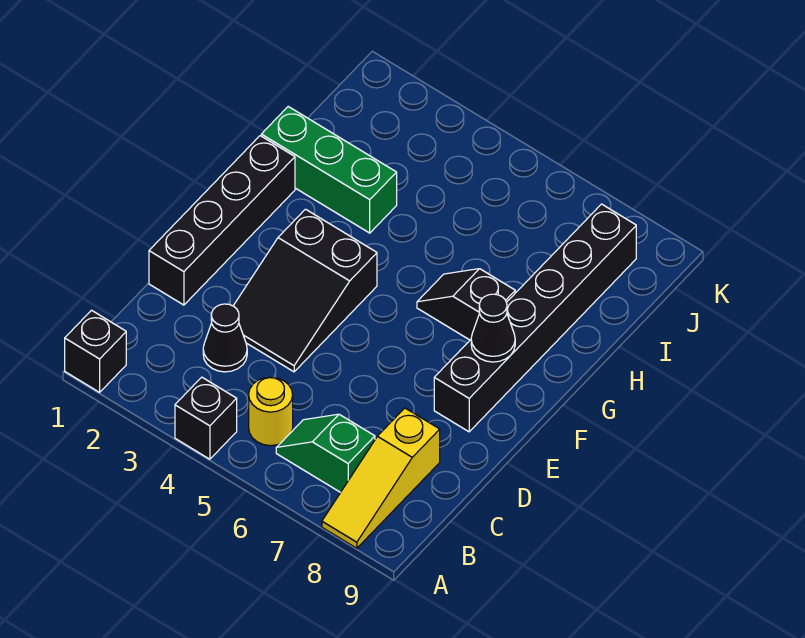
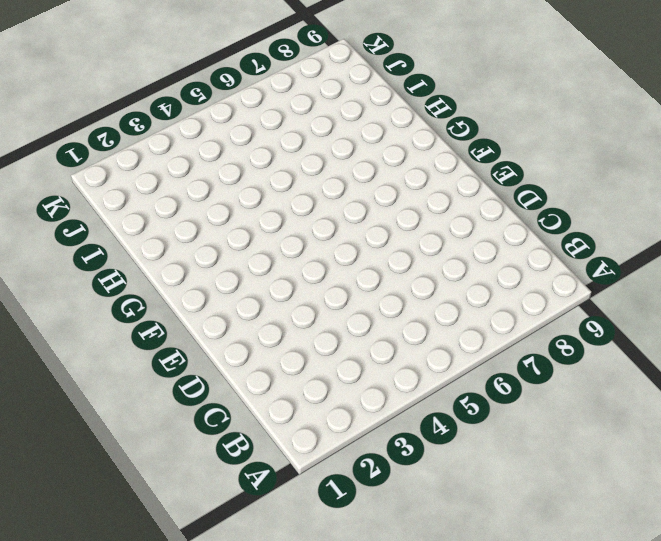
none -> black brick A1 level 1
none -> black brick A4 level 1
none -> yellow slope A8:C8 level 1 top C

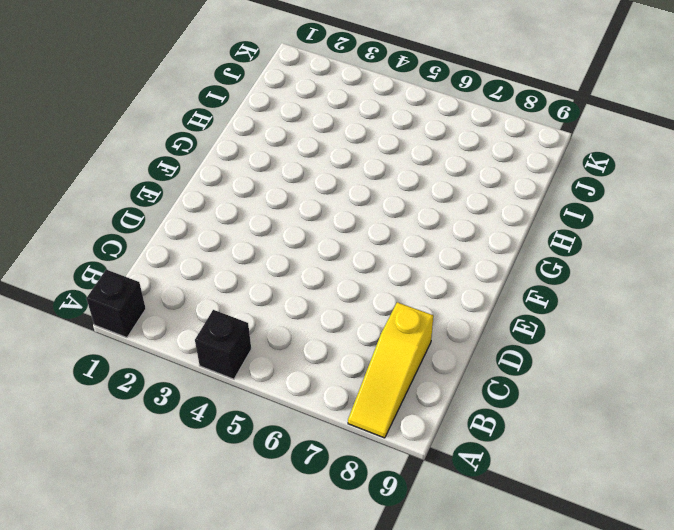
none -> yellow round brick B5 level 1
none -> green slope B6:B7 level 1 top 7
none -> black cone C3 level 1

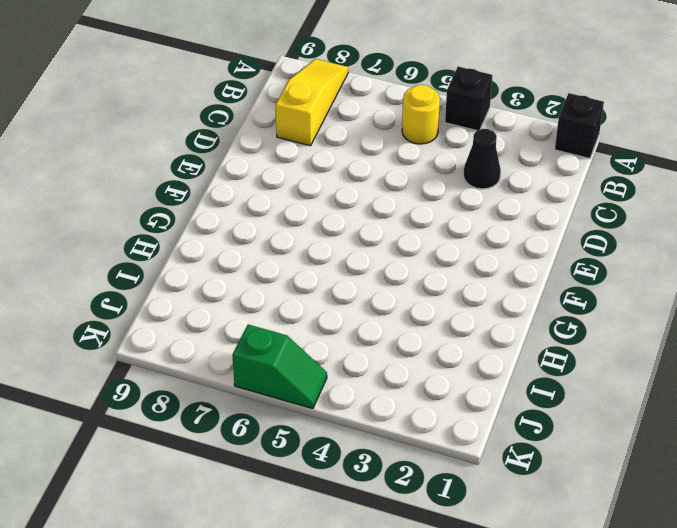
green slope K5:K6 level 1 top 6 -> green slope B6:B7 level 1 top 7
none -> black brick D1:G1 level 1
none -> black slope D3:F4 level 1 top F
none -> black brick E8:J8 level 1

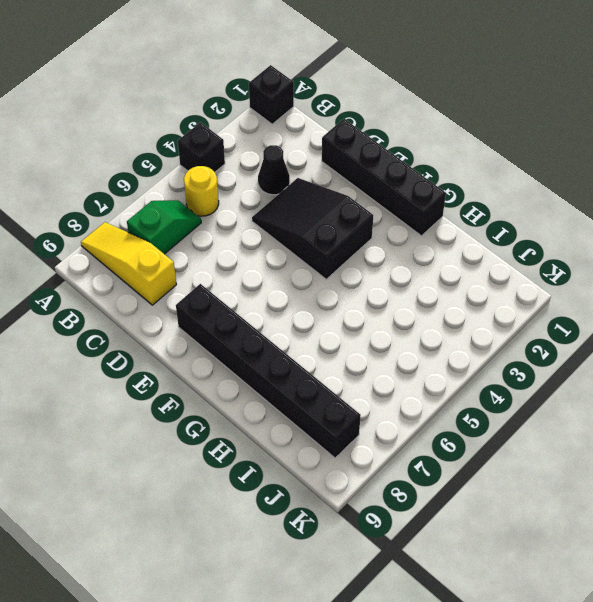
none -> black slope G6:G7 level 1 top 7
none -> green brick H1:H3 level 1
none -> black cone F8 level 2

